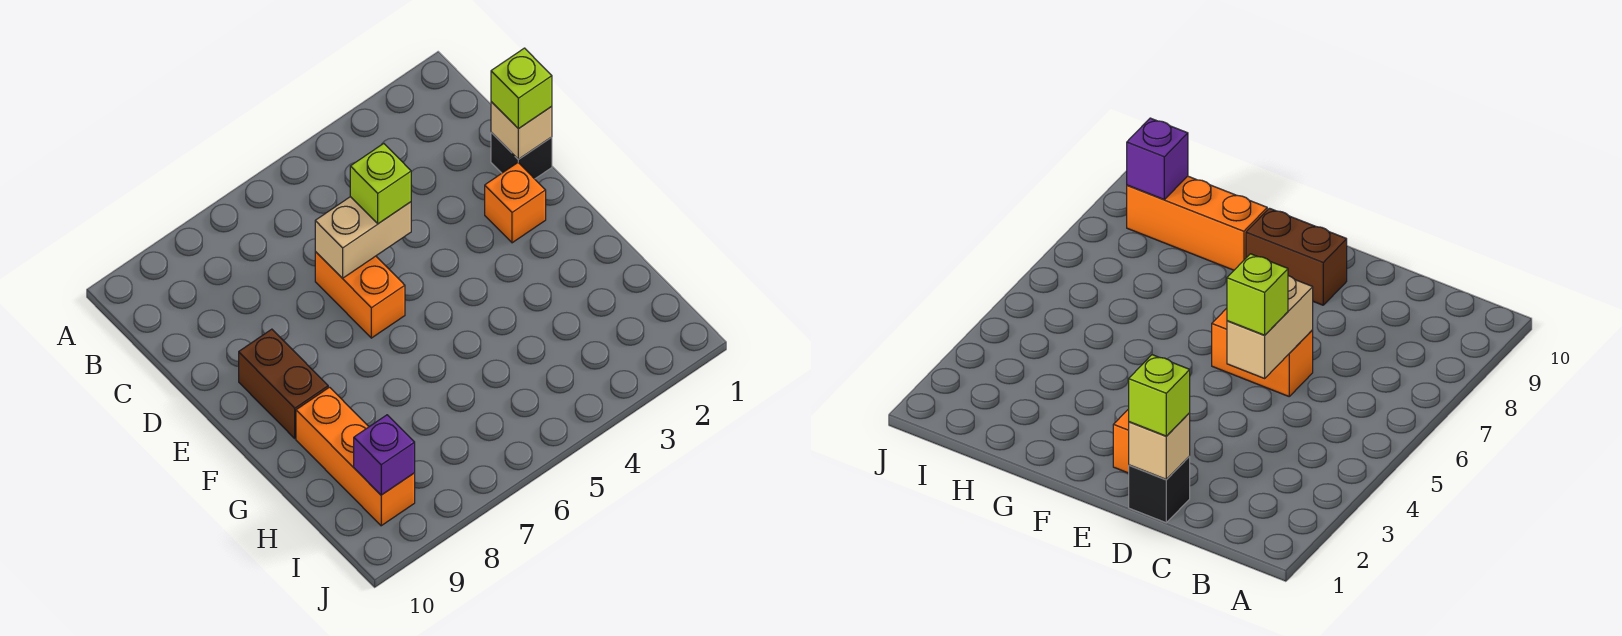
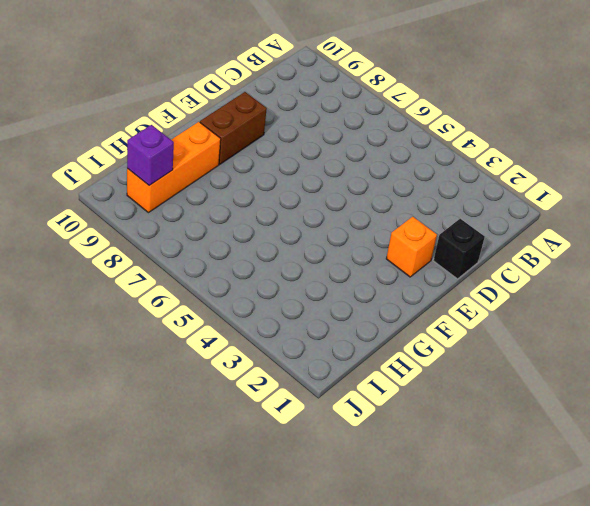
none -> orange brick D6:E6 level 1
none -> tan brick D1 level 2

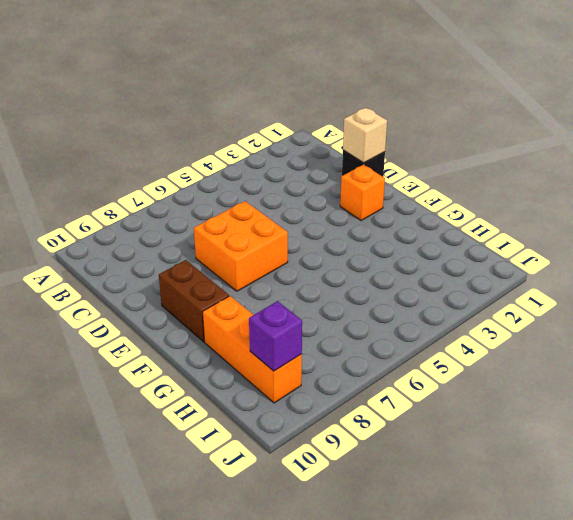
orange brick D6:E7 level 1 -> orange brick D6:E6 level 1
none -> tan brick D5:D6 level 2
none -> lime brick D1 level 3

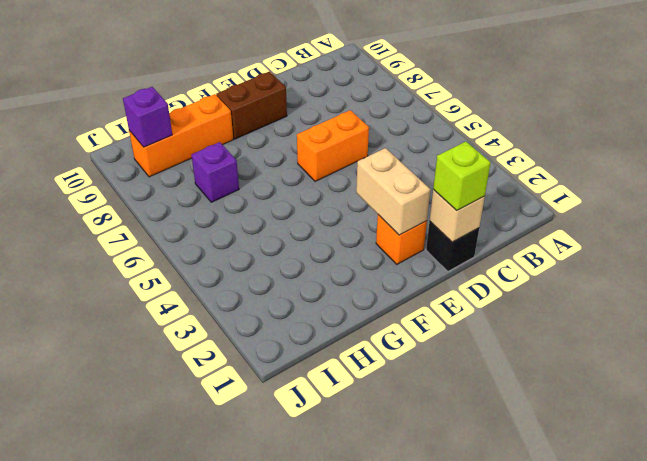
tan brick E2:E3 level 2 -> tan brick D5:D6 level 2
purple brick H7 level 1 -> none
none -> lime brick D5 level 3

